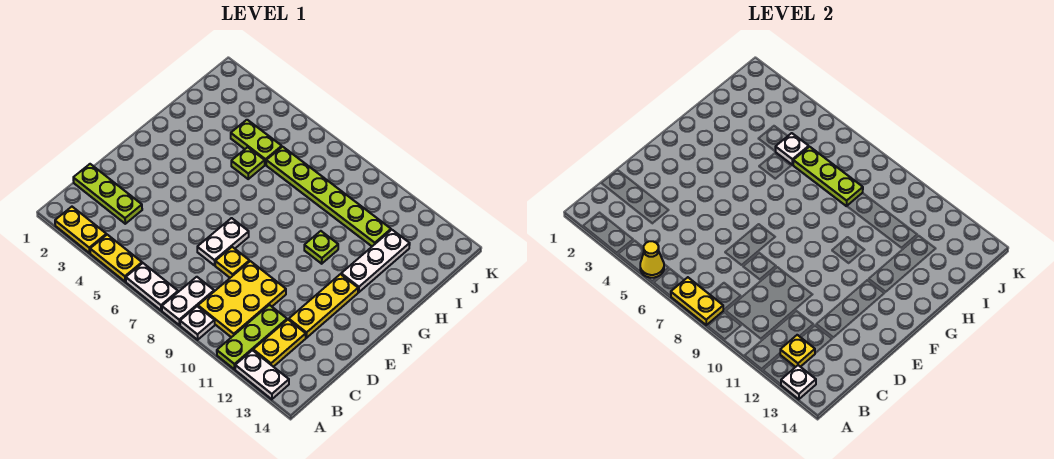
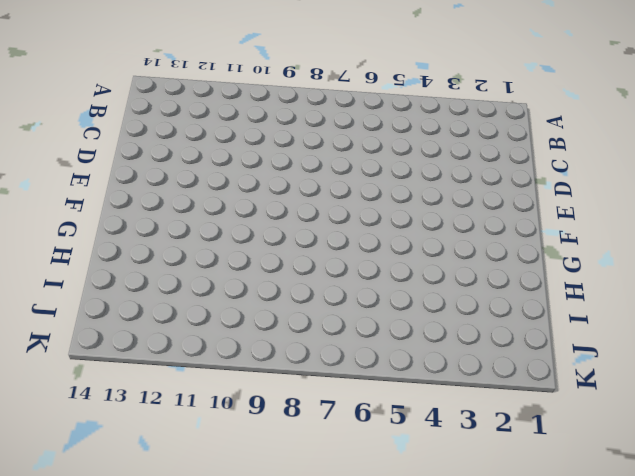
none -> yellow plate A2:A3 level 1
none -> yellow plate A4:A5 level 1
none -> white plate A6:A7 level 1

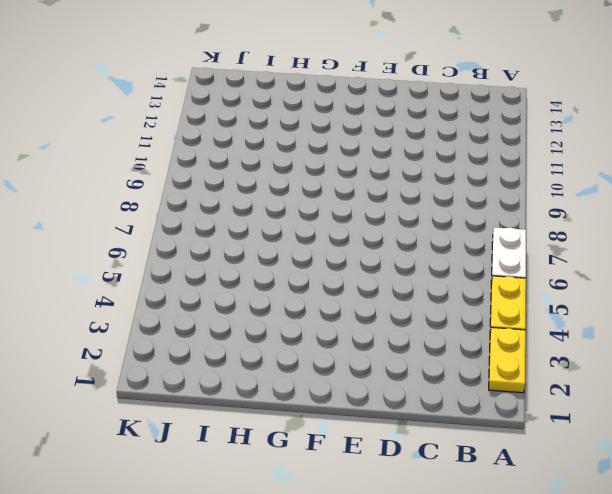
none -> white plate A8:B8 level 1
none -> white plate A9 level 1
none -> lime plate A11:C11 level 1

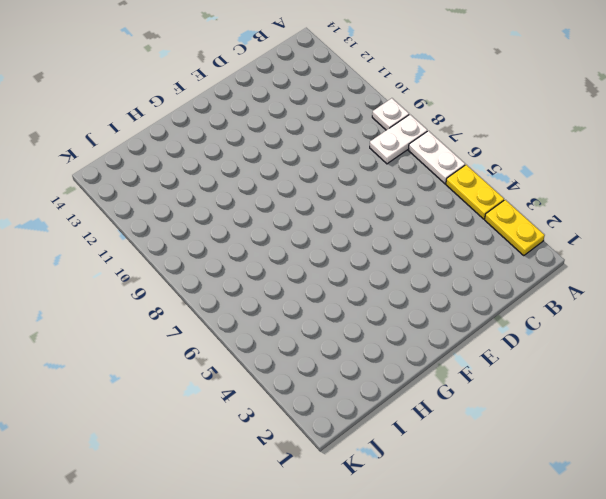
none -> lime plate A11:C11 level 1
none -> white plate A12:A13 level 1
none -> yellow plate B9:D10 level 1

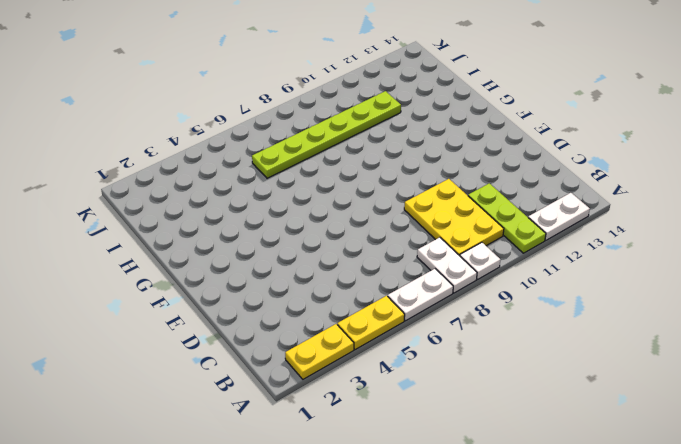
none -> yellow plate B12:C12 level 1
none -> lime plate C1:C3 level 1
none -> white plate D7:E7 level 1

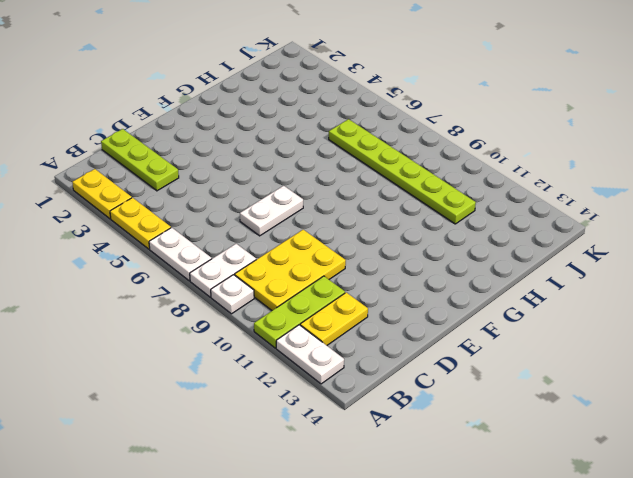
none -> yellow plate D8 level 1
none -> yellow plate D12:F12 level 1
none -> lime plate G10 level 1

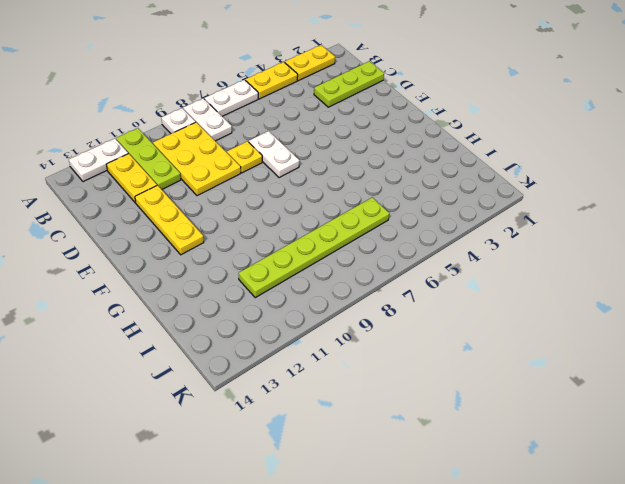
none -> lime plate G10 level 1
none -> white plate G12:I12 level 1
none -> lime plate H5 level 1

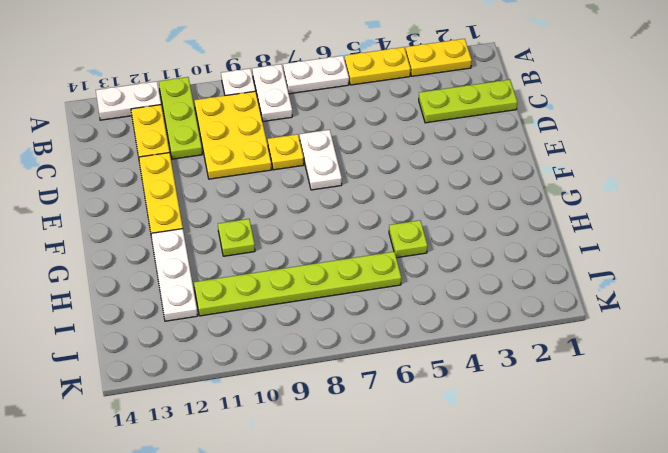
none -> lime plate I4:I5 level 1
none -> yellow cone A5 level 2
none -> yellow plate A7:A8 level 2

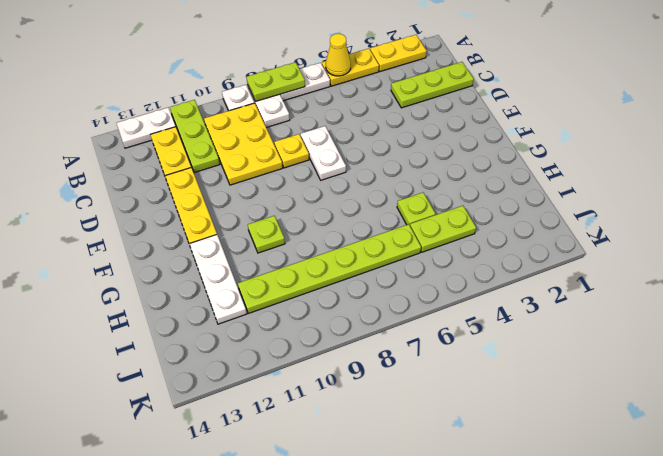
lime plate A7:A8 level 2 -> yellow plate A7:A8 level 2
none -> white plate A13 level 2
none -> yellow plate B12 level 2
none -> white plate I5 level 2

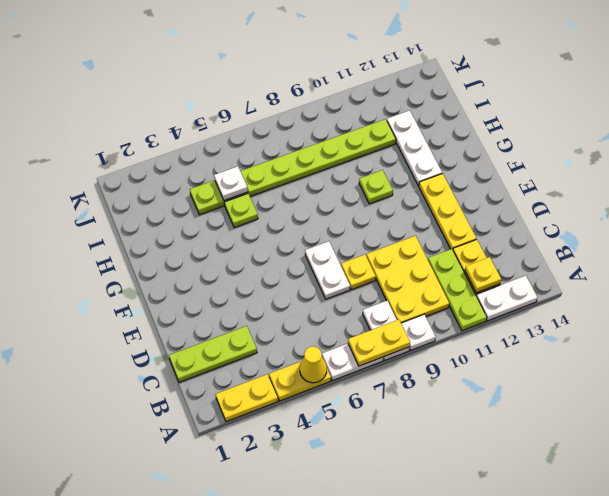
none -> white plate A13 level 2
none -> lime plate I6:I8 level 2

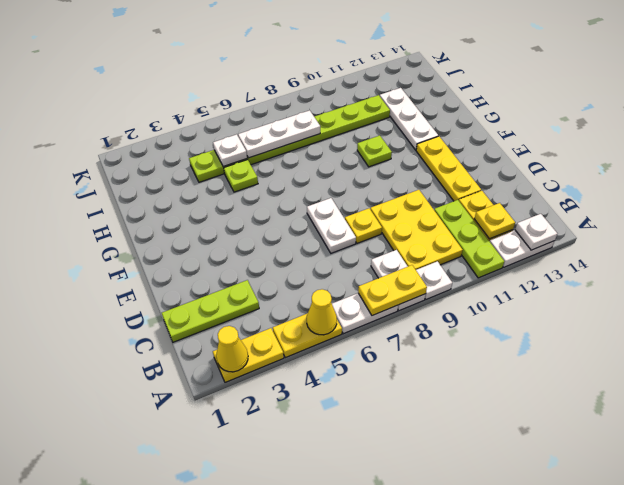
yellow cone A2 level 2 -> none
white plate I6:I8 level 2 -> lime plate I6:I8 level 2

